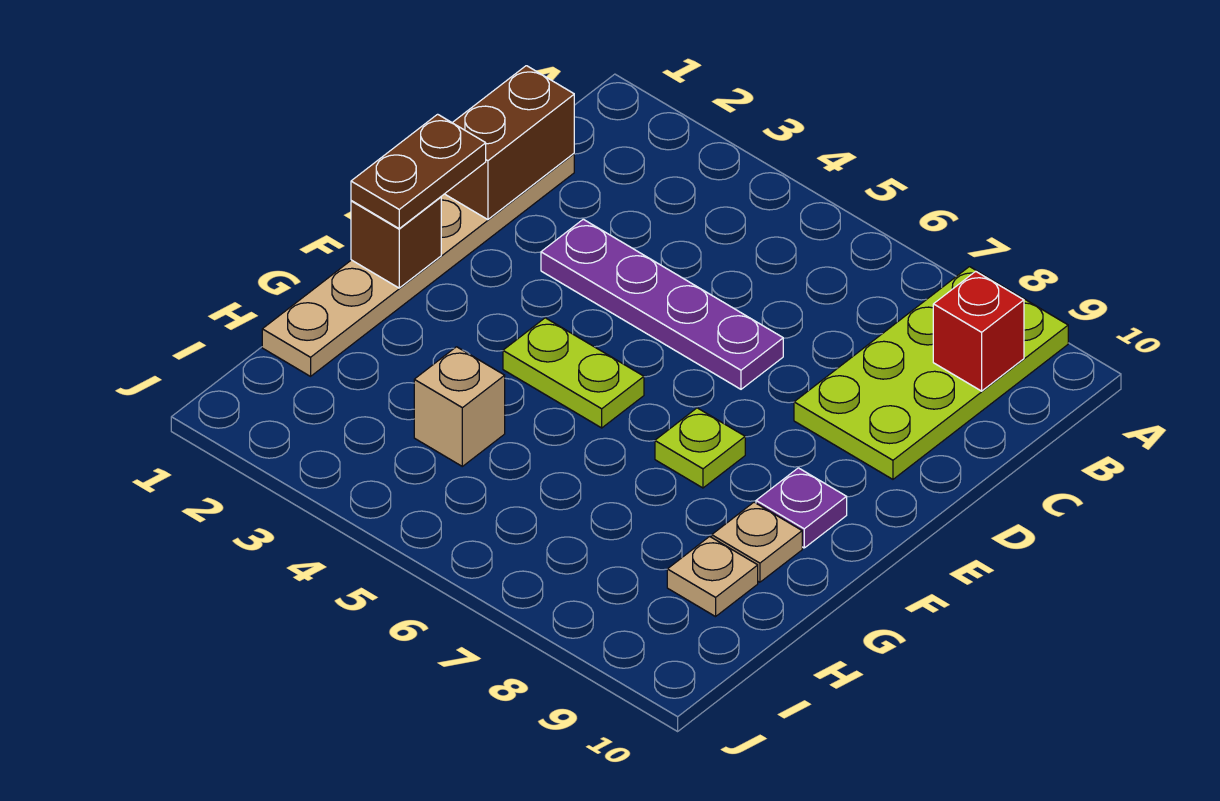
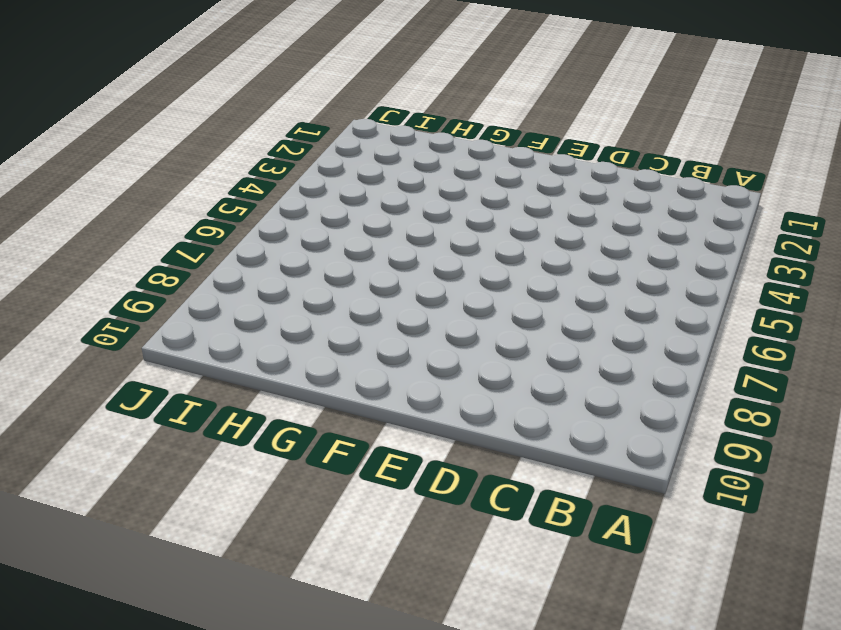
none -> lime plate A8:D9 level 1
none -> tan plate C1:H1 level 1
none -> purple plate D3:D6 level 1

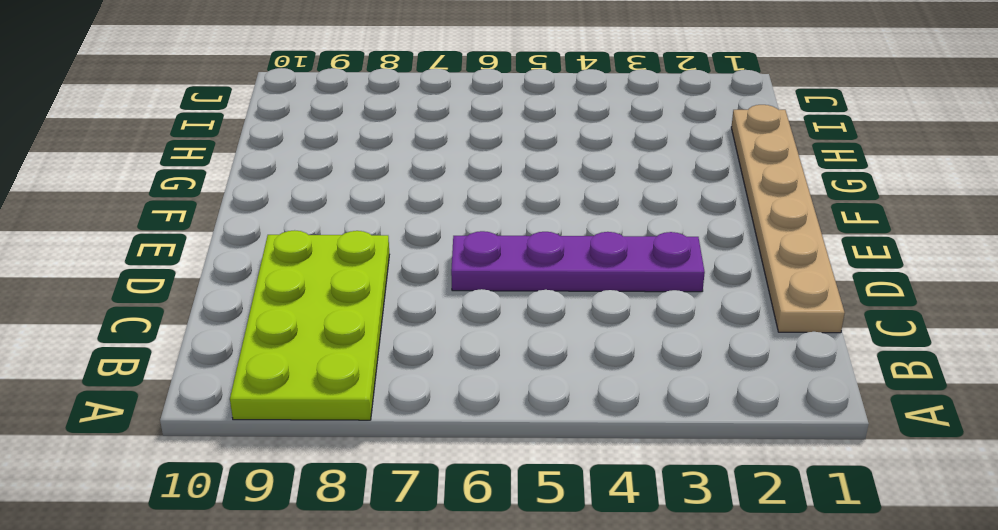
none -> lime plate F4:F5 level 1
none -> lime plate F7 level 1
none -> purple plate F9 level 1

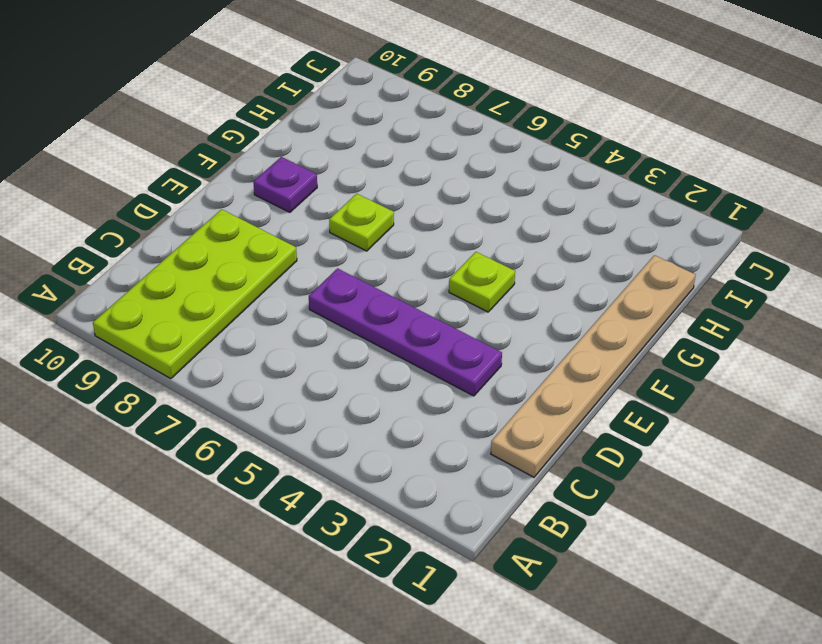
lime plate F4 level 1 -> lime plate F4:F5 level 1
none -> tan plate G9 level 1
none -> tan brick H4 level 1
none -> tan plate H9 level 1

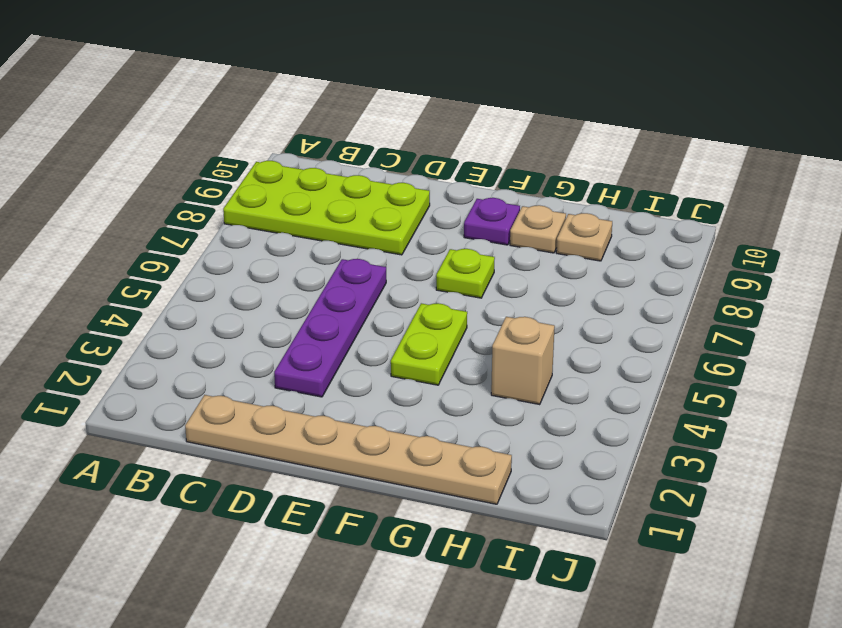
none -> red brick B9 level 2
none -> brown brick C1:D1 level 2
none -> brown brick F1 level 2

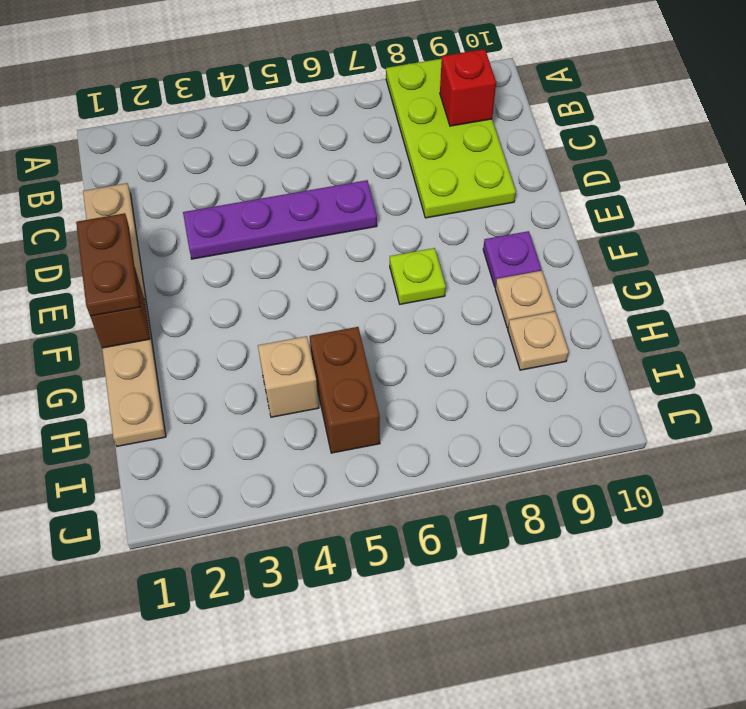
brown brick H5:I5 level 1 -> brown brick C1:D1 level 2
none -> lime plate F4:F5 level 1

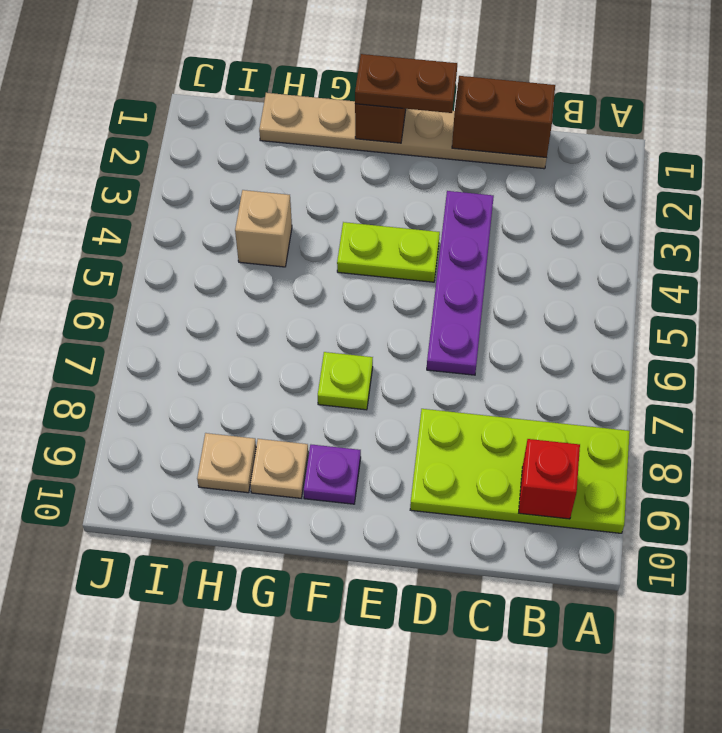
lime plate E4:F4 level 1 -> lime plate F4:F5 level 1

